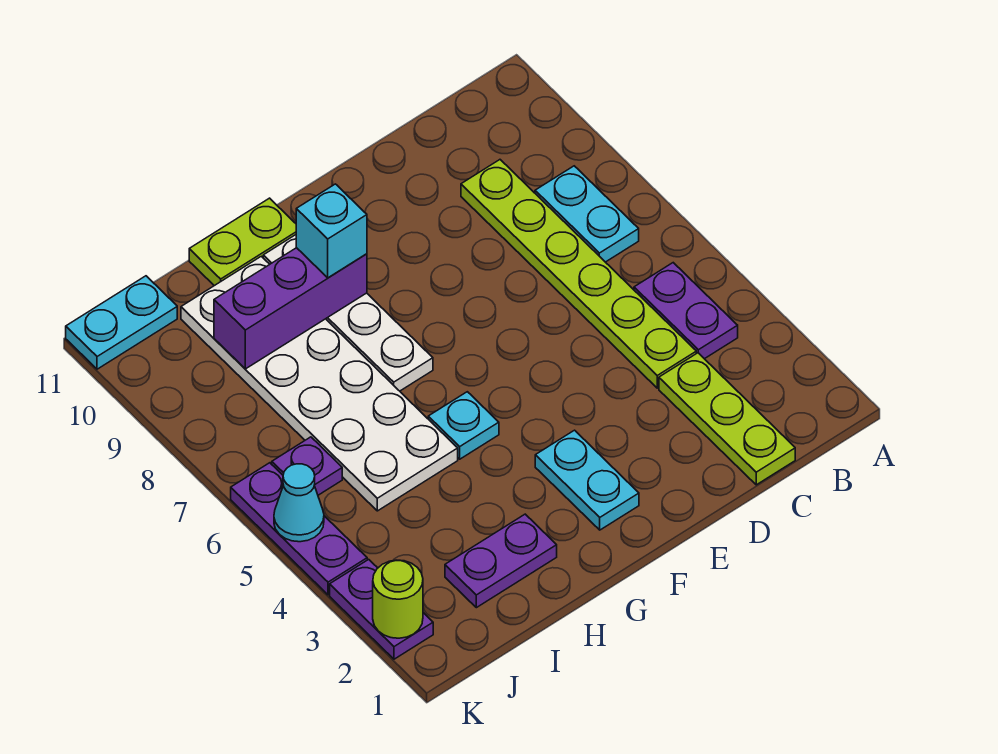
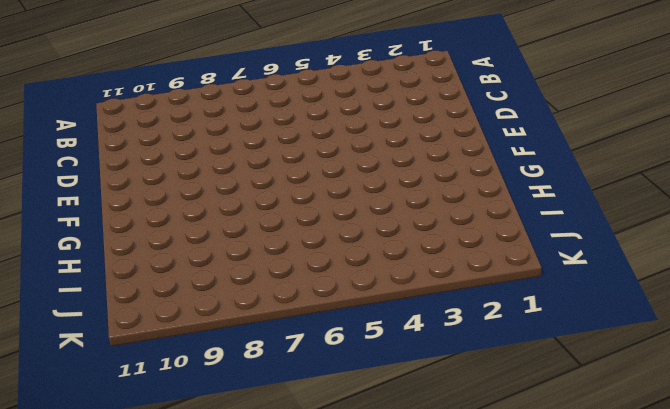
none -> purple plate B4:B5 level 1
none -> cyan plate B7:B8 level 1
none -> lime plate C1:C3 level 1

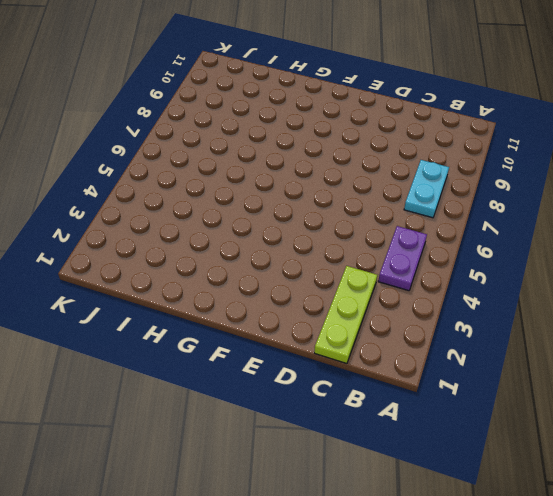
none -> lime plate C4:C9 level 1
none -> cyan plate F2:F3 level 1
none -> cyan plate G5 level 1

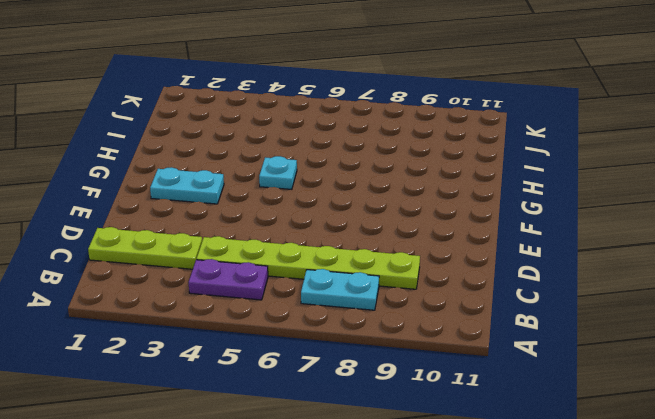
none -> white plate G7:G10 level 1
none -> lime plate G11:H11 level 1
none -> purple plate H2:I2 level 1

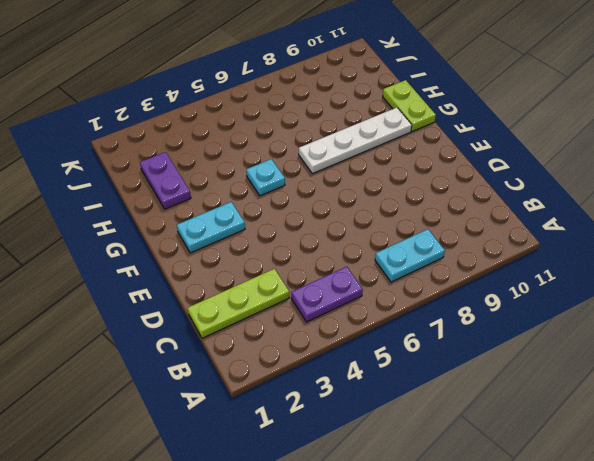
none -> lime plate C4:C9 level 1
none -> white plate H5:I10 level 1
none -> purple plate J6 level 1

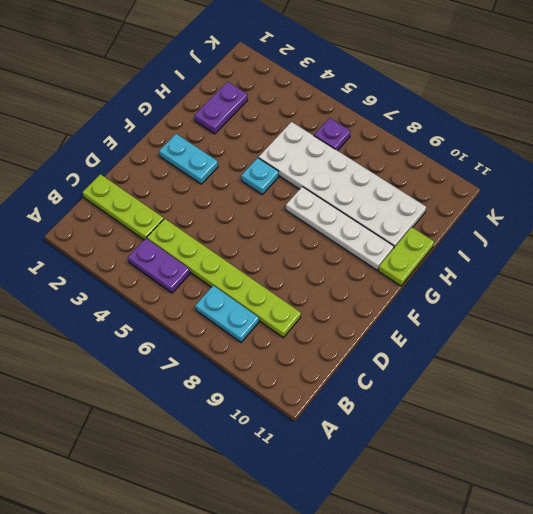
none -> cyan plate J11:K11 level 1
none -> purple plate K2:K3 level 1
none -> purple plate K4:K6 level 1

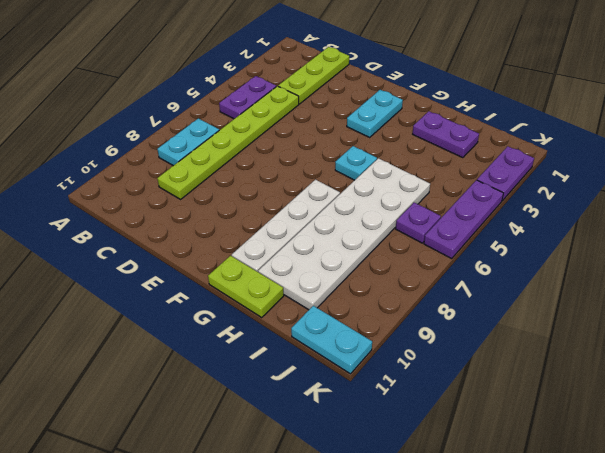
none -> purple brick G9:I9 level 2
none -> lime round brick K2 level 2
none -> cyan cone K5 level 2

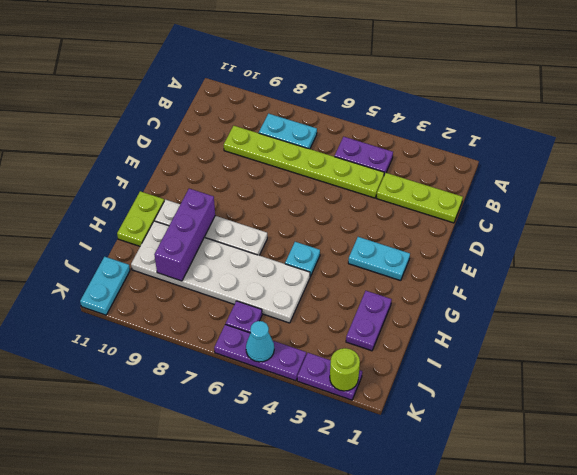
none -> cyan brick G9 level 3

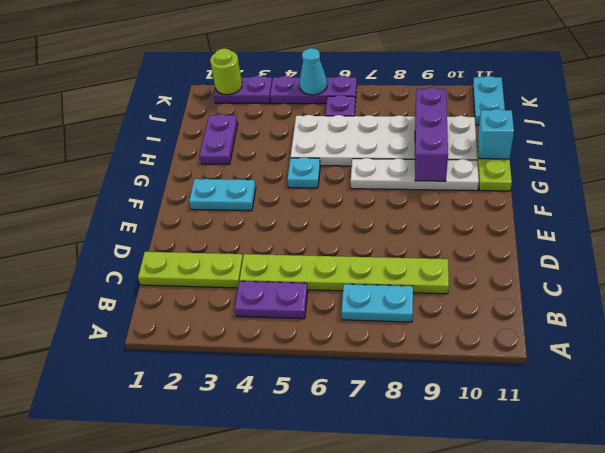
cyan brick H11 level 2 -> cyan brick G9 level 3

